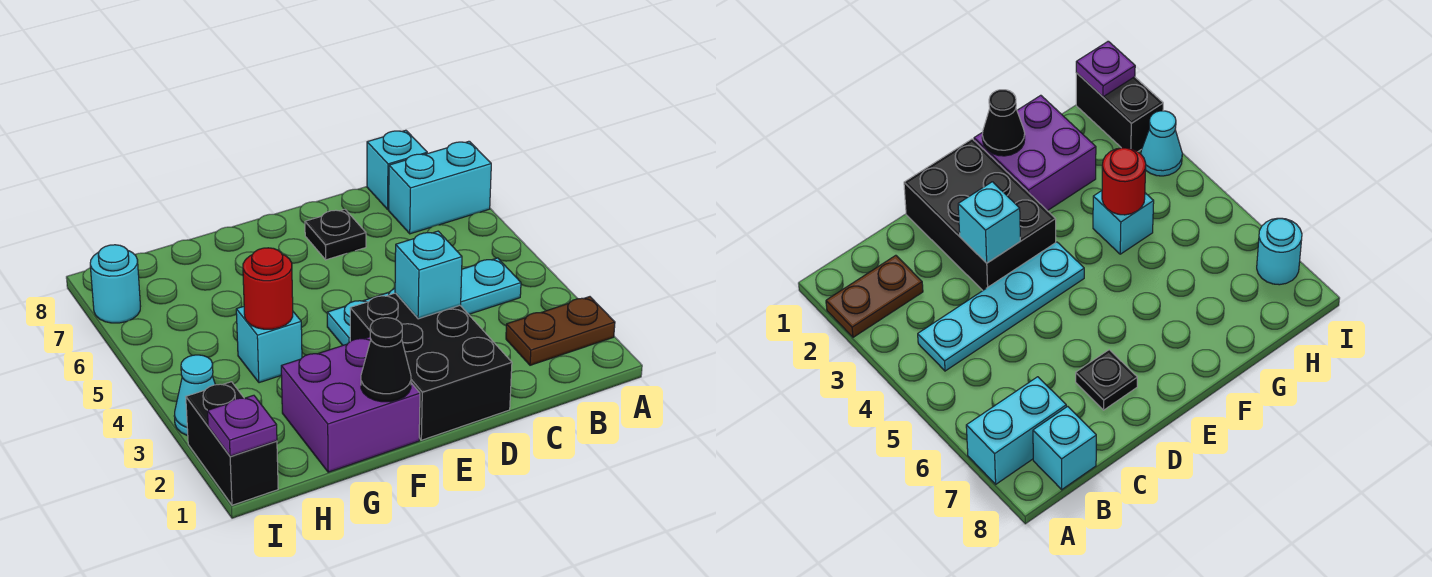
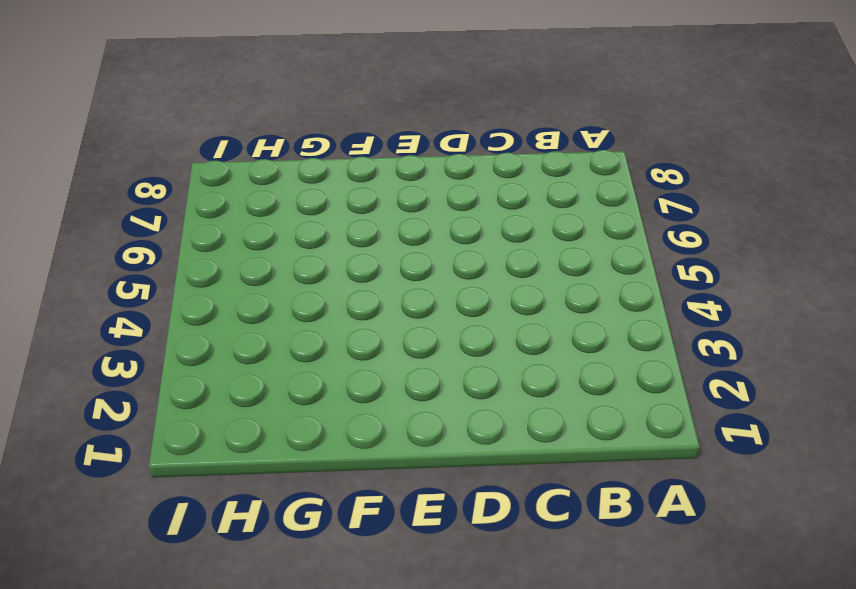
none -> brown plate A2:B2 level 1
none -> cyan brick A7:B7 level 1
none -> cyan plate B4:E4 level 1

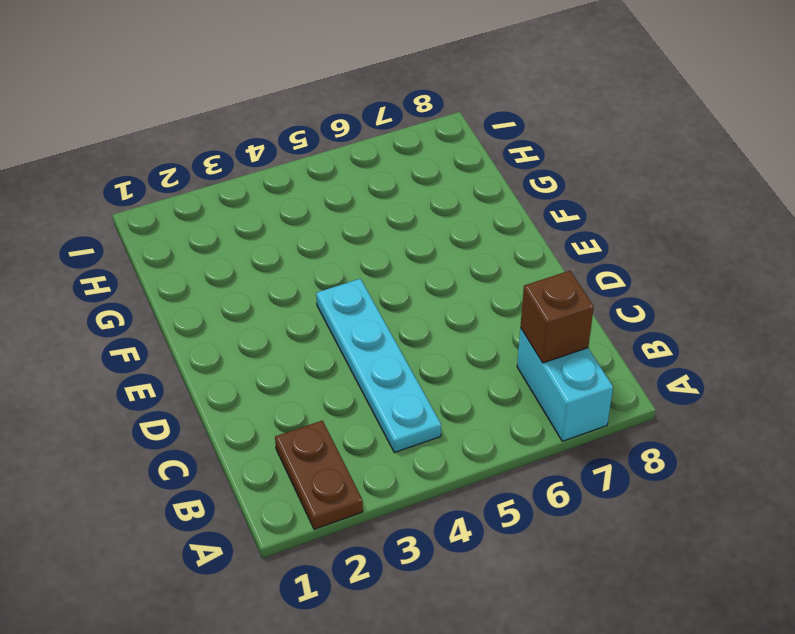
brown brick B7 level 2 -> none
none -> cyan brick B8 level 1
none -> black brick D1:E3 level 1
none -> black plate D7 level 1

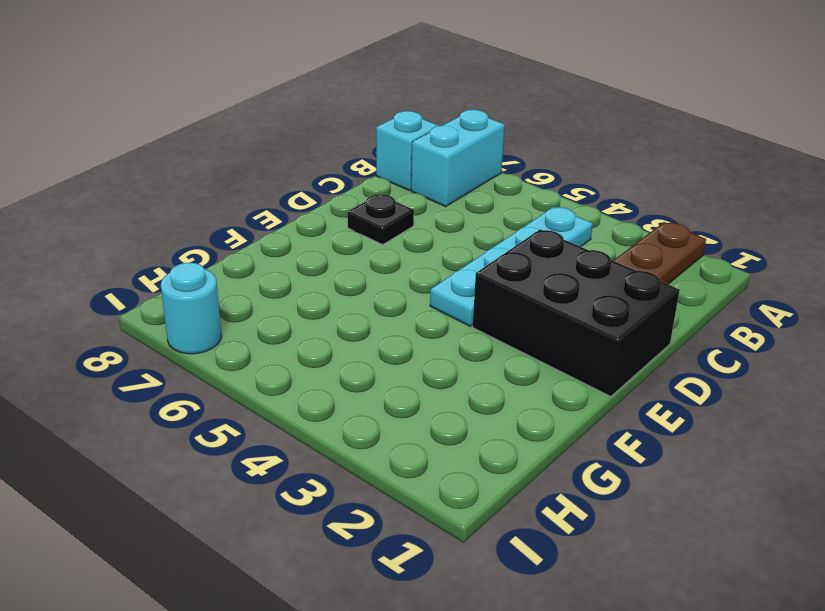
none -> purple brick F1:G2 level 1
none -> cyan brick G4 level 1
none -> black brick I1:I2 level 1

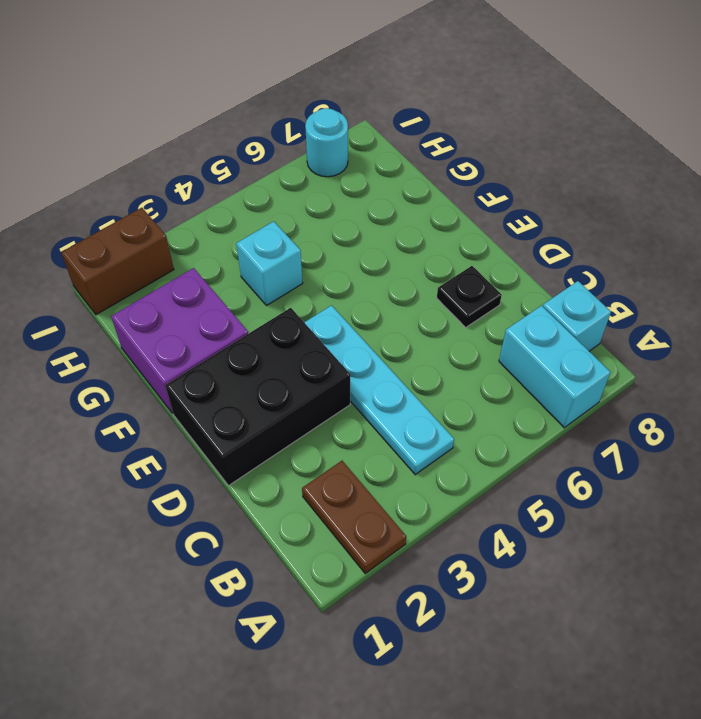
brown brick I1:I2 level 1 -> black brick I1:I2 level 1
none -> cyan cone I3 level 1
none -> cyan brick D3 level 2
none -> black cone F1 level 2

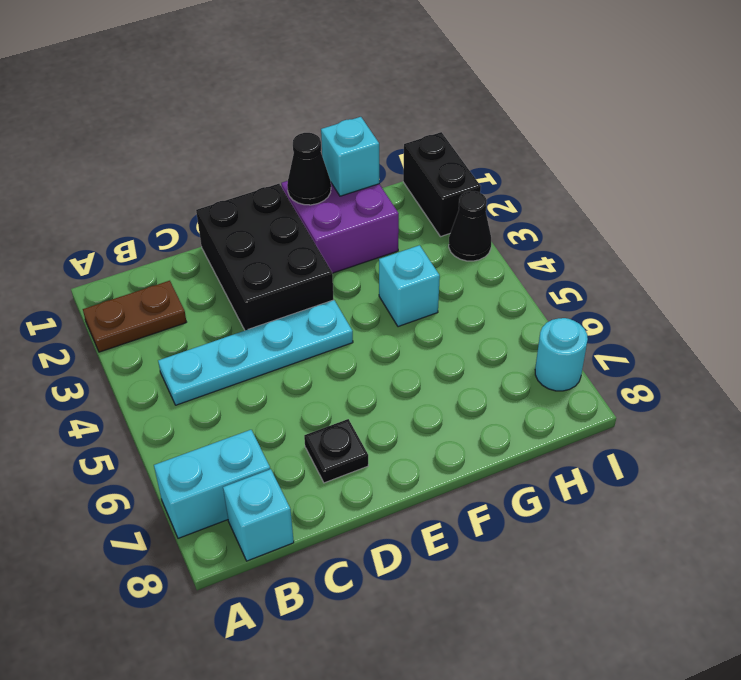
cyan brick G1 level 2 -> cyan brick D3 level 2
black cone I3 level 1 -> cyan cone I3 level 1
none -> red round brick G4 level 2
none -> purple plate I1 level 2

